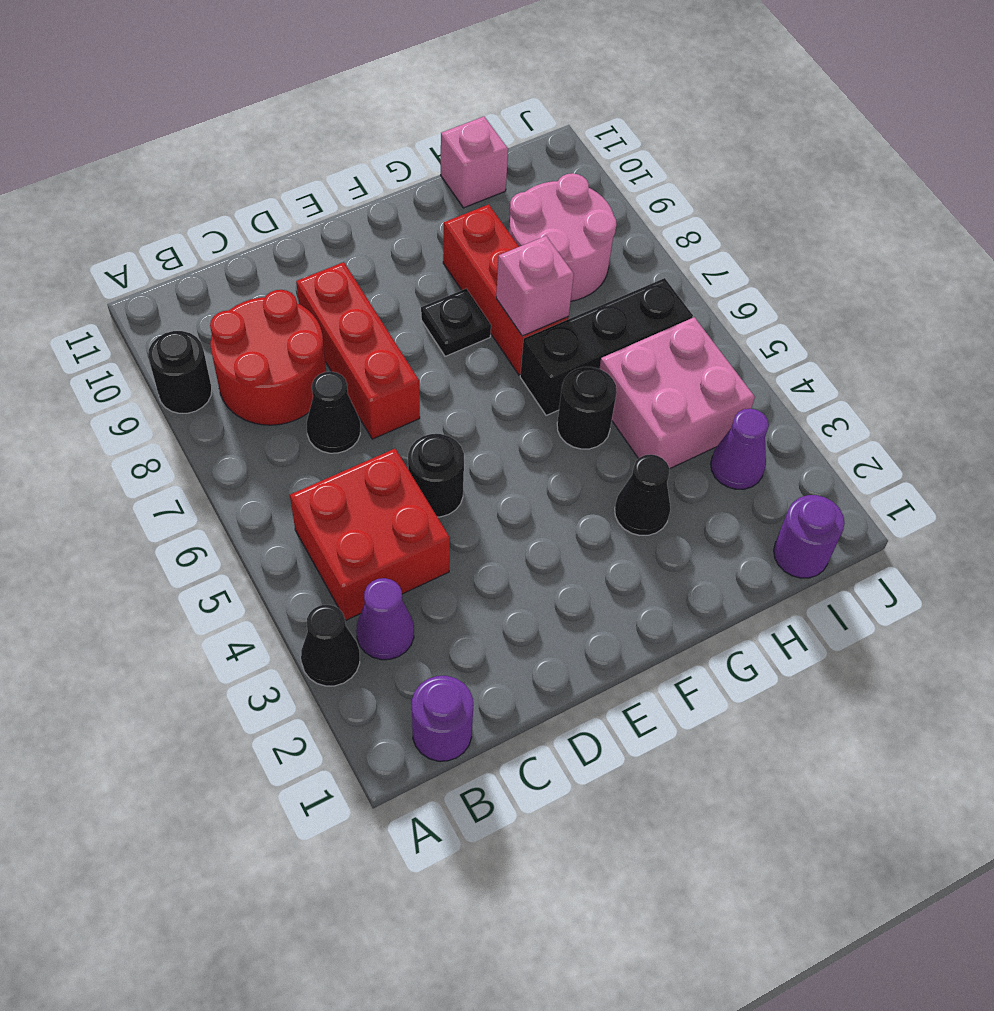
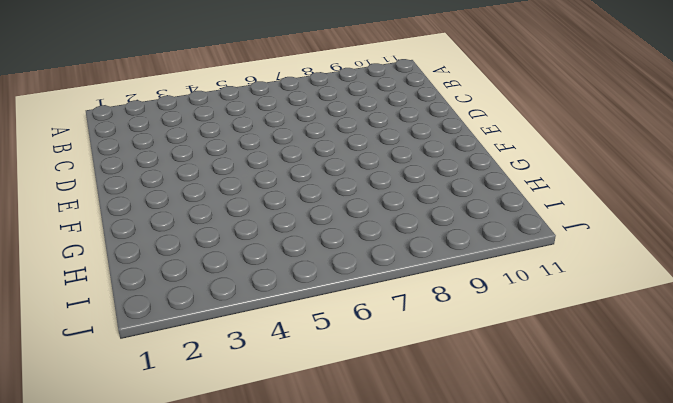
none -> black cone A3 level 1
none -> black round brick A9 level 1
none -> purple round brick B1 level 1

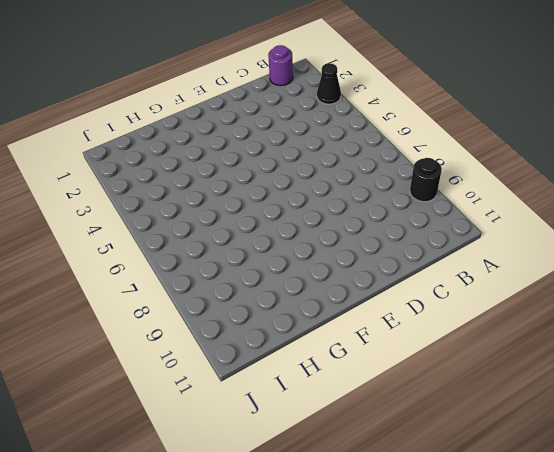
none -> purple cone B3 level 1
none -> red brick B4:C5 level 1
none -> red round brick B8:C9 level 1

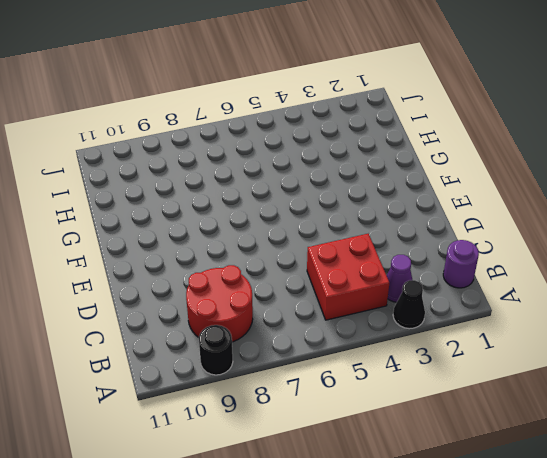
none -> black cone C7 level 1
none -> black round brick D5 level 1
none -> red brick D7:D9 level 1

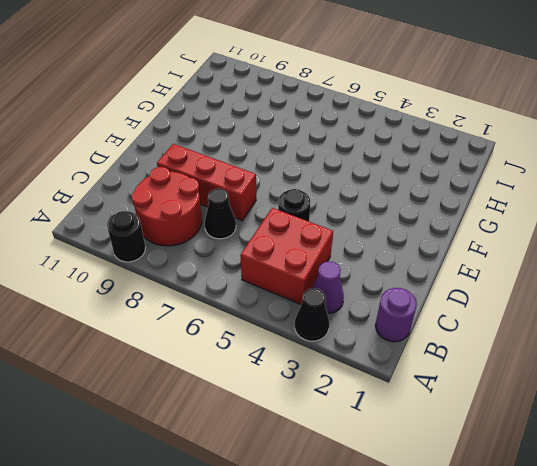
none -> black plate F8 level 1
none -> black cone G3 level 1
none -> black round brick G5 level 1

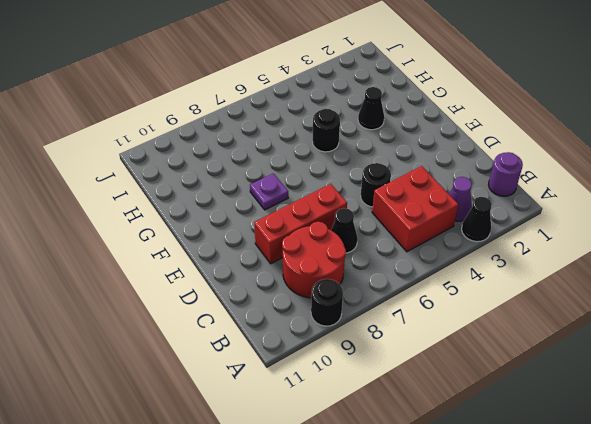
purple plate F8 level 1 -> black plate F8 level 1
none -> black brick G6:I6 level 1
none -> red brick G7:G9 level 1
none -> pink brick H4:I5 level 1

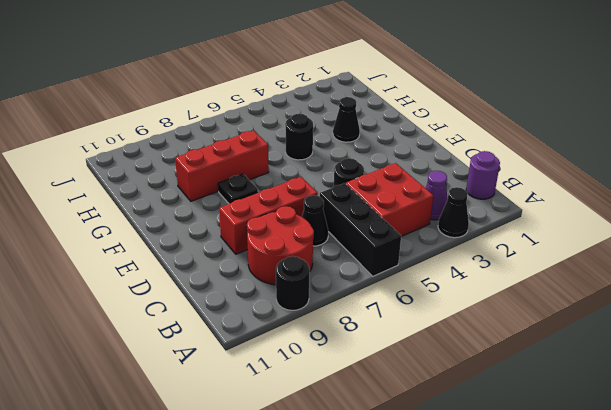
black brick A6:C6 level 1 -> black brick G6:I6 level 1
none -> pink brick H4:I5 level 1
none -> pink round brick H8:I9 level 1
none -> pink brick H11 level 1

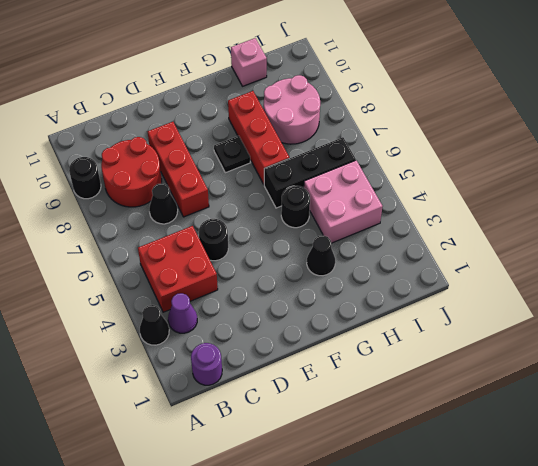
none -> purple round brick I1 level 1
none -> purple cone I3 level 1
none -> pink brick G7 level 2

